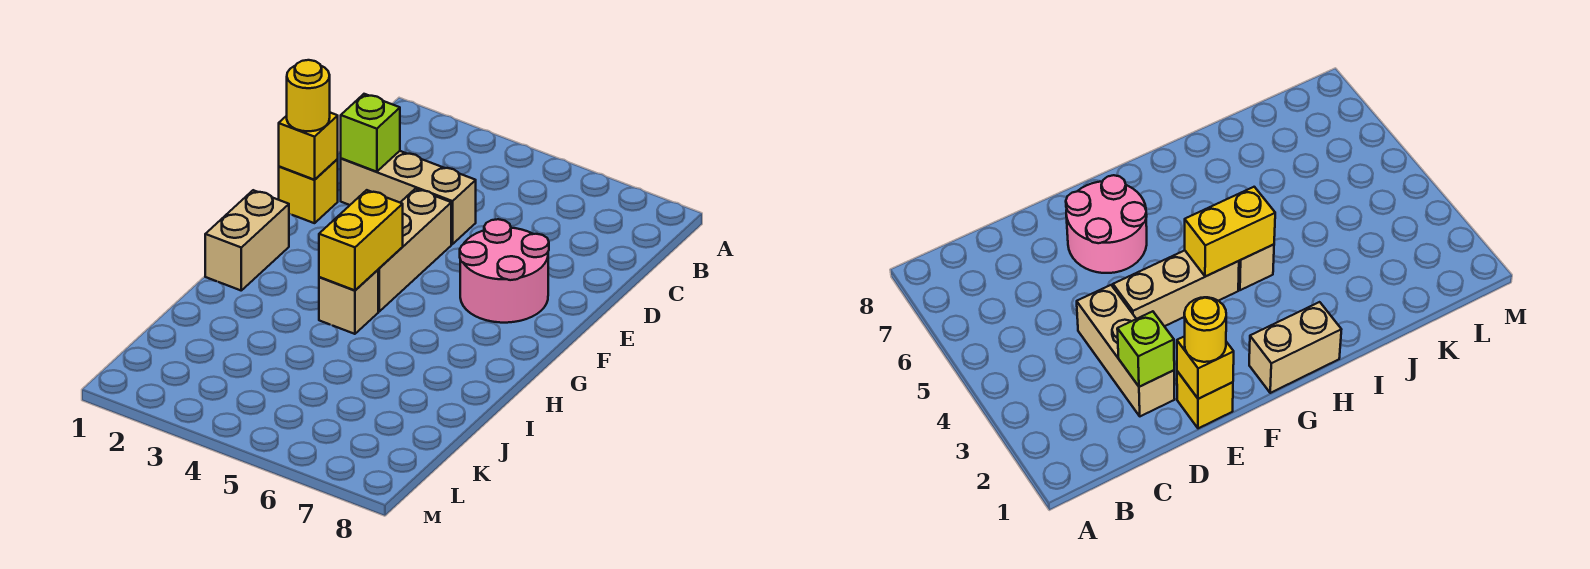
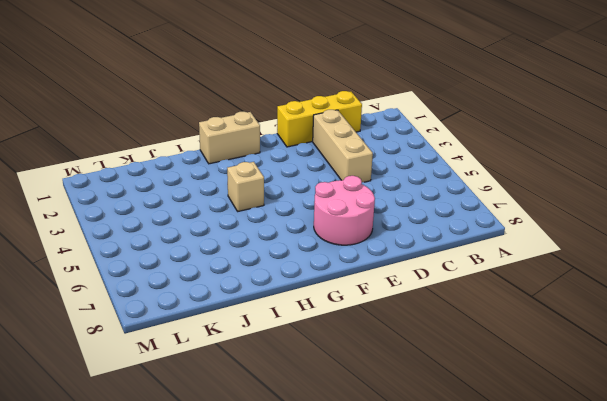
yellow brick C1:E1 level 1 -> yellow brick E1 level 1
none -> tan brick E4:G4 level 1
none -> lime brick D2 level 2

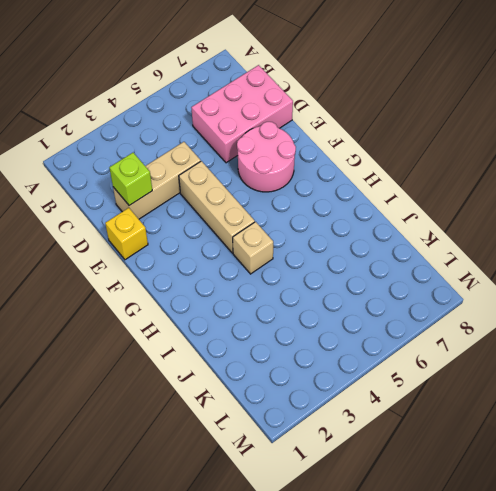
pink brick C6:D8 level 1 -> none
none -> tan brick G1:H1 level 1
none -> yellow brick E1 level 2

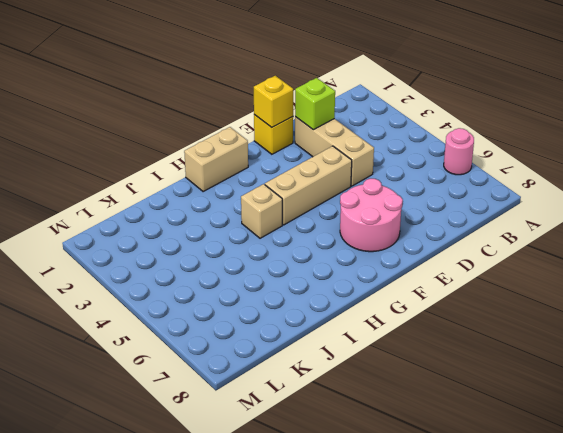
pink round brick A6 level 1 -> none
none -> yellow brick G4:H4 level 2
none -> yellow round brick E1 level 3

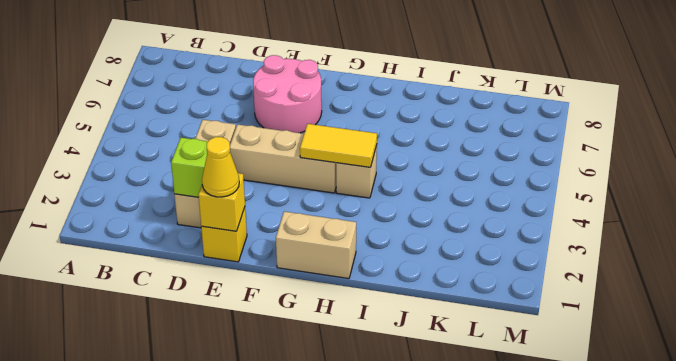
yellow cone E1 level 3 -> yellow round brick E1 level 3
yellow tile G4:H4 level 2 -> yellow brick G4:H4 level 2

